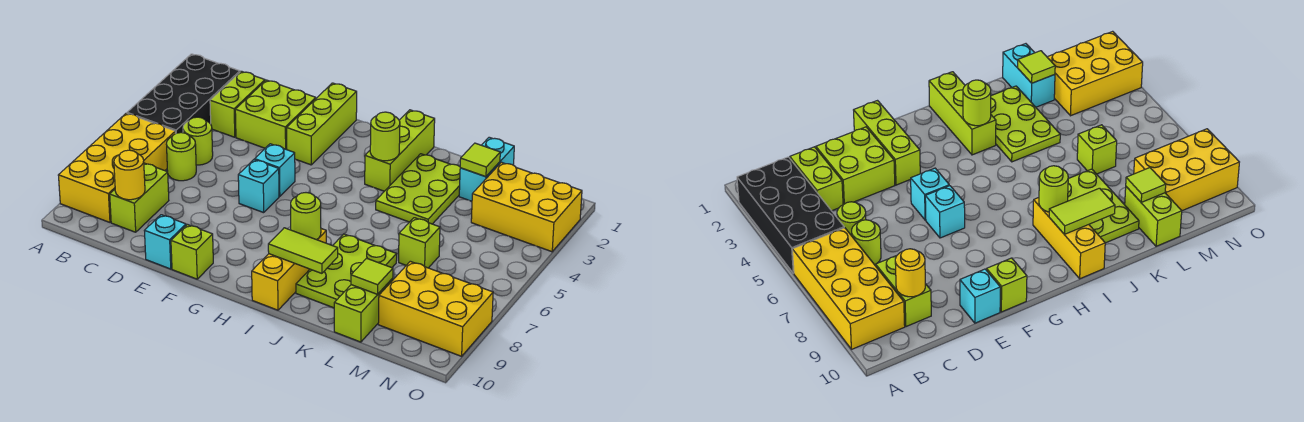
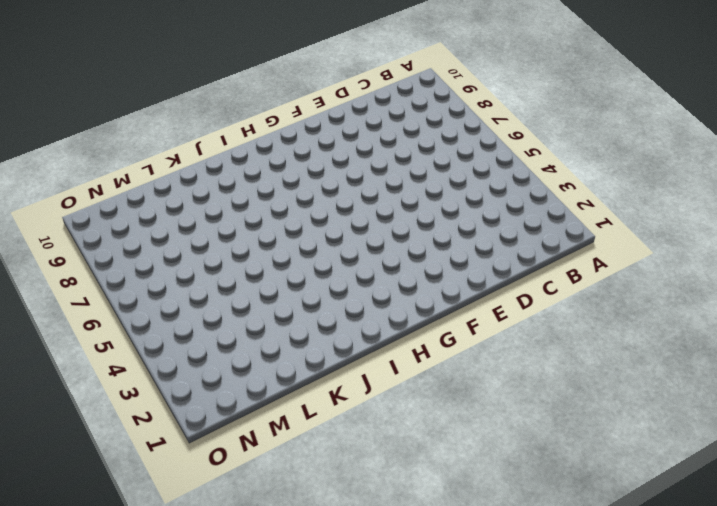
none -> black brick A2:B5 level 1
none -> yellow brick A6:B9 level 1
none -> lime brick C2:C3 level 1

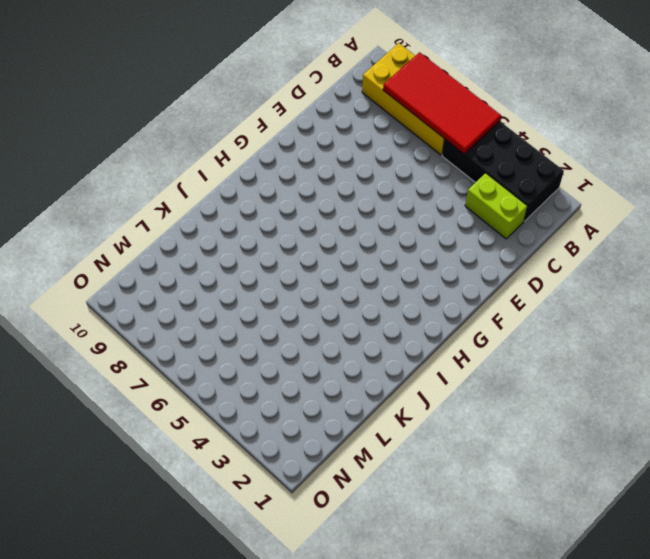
red tile A5:B8 level 2 -> none
none -> lime round brick C5 level 1
none -> lime round brick C6 level 1
none -> lime brick C8:C9 level 1

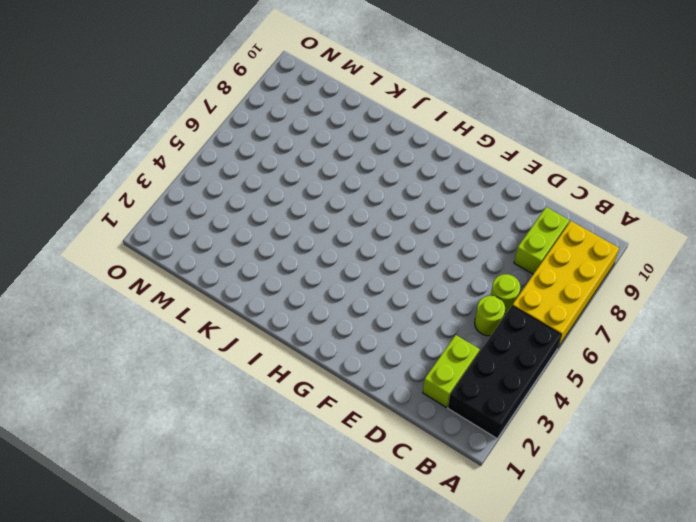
none -> lime brick D2:E3 level 1
none -> cyan brick E10 level 1
none -> lime brick F1:F3 level 1

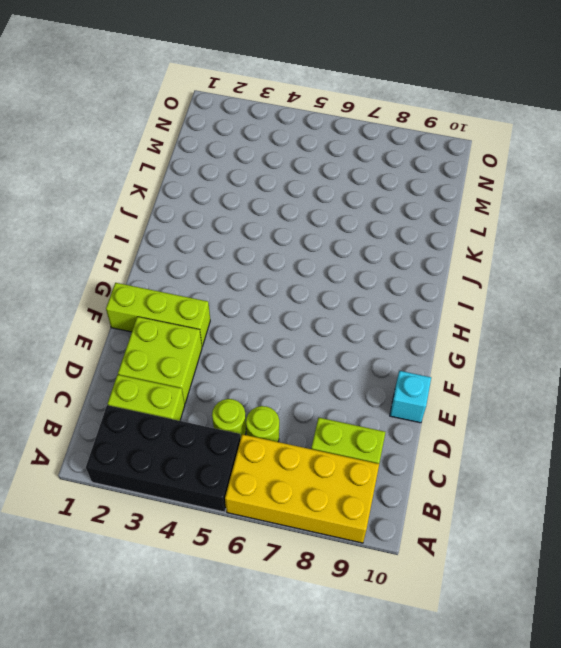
none -> cyan brick F5 level 1
none -> cyan brick F6 level 1
none -> lime brick F10 level 1

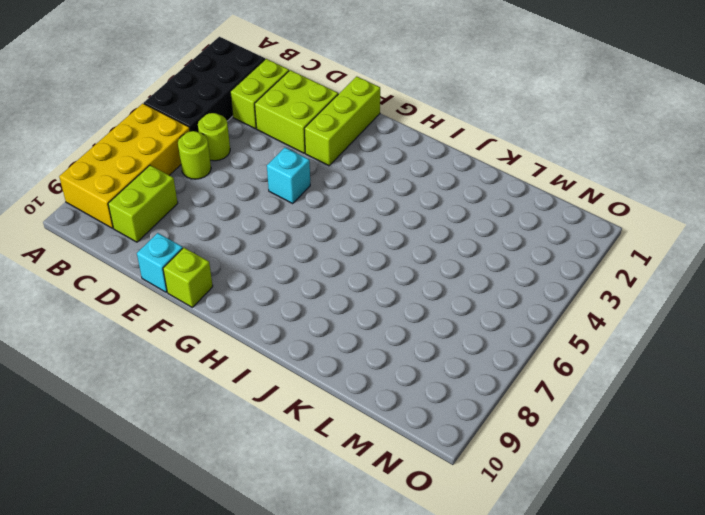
none -> cyan brick F6 level 1
none -> lime brick I1:I3 level 1
none -> yellow brick I8:I10 level 1

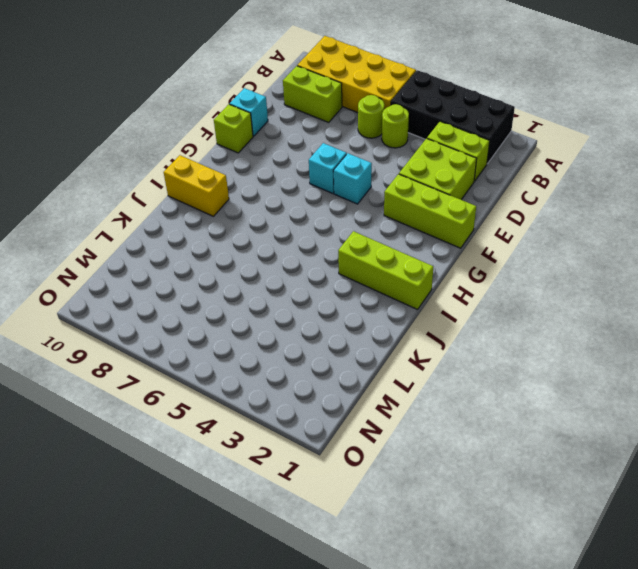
yellow brick I9:I10 level 1 -> yellow brick I8:I10 level 1
none -> lime plate J2:K4 level 1
none -> lime plate J7:K9 level 1
none -> cyan brick L1:L2 level 1

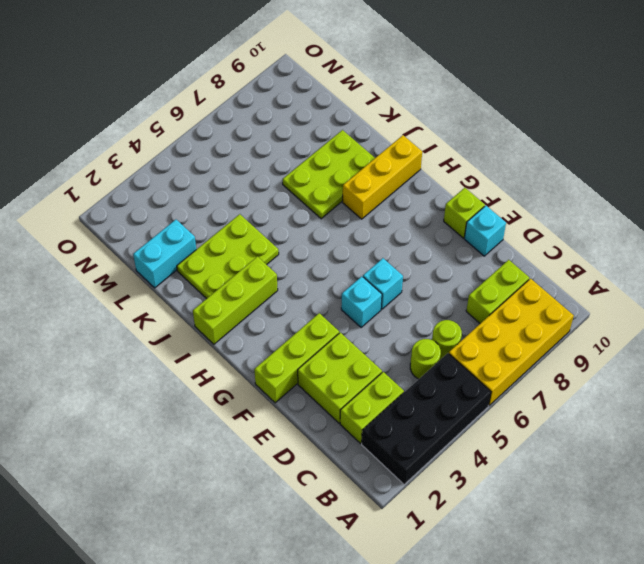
none -> lime brick L6 level 1
none -> lime brick L9:L10 level 1
none -> yellow brick M2:O3 level 1

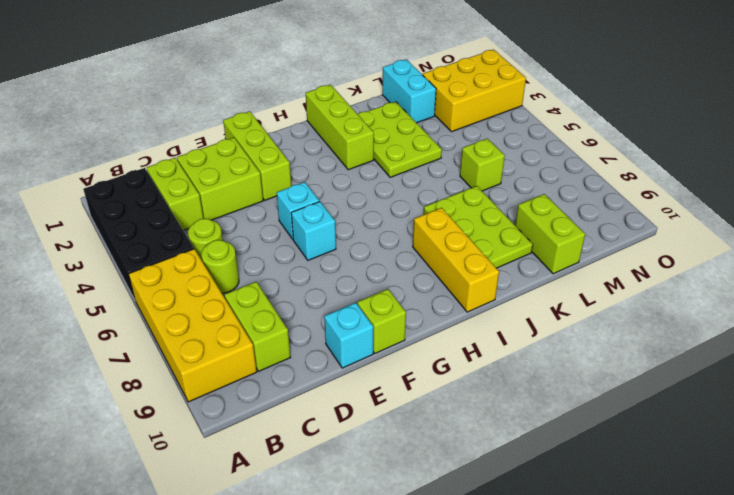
none -> yellow brick M8:O9 level 1
none -> yellow round brick C9 level 2
none -> lime round brick I3 level 2

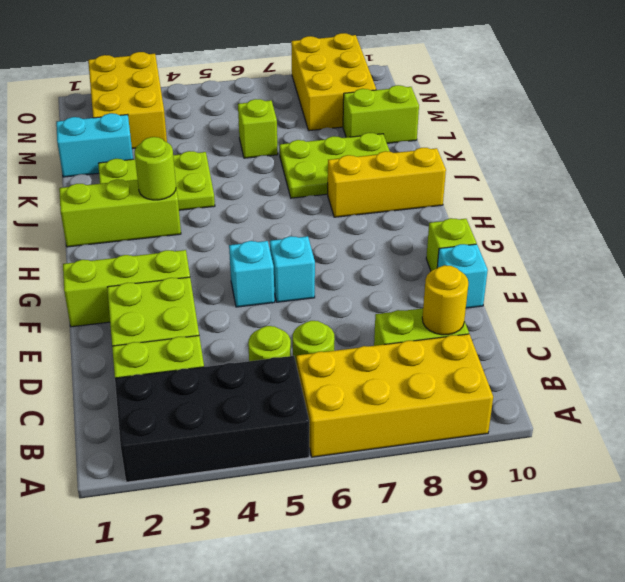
none -> lime round brick I8 level 2
none -> lime tile I9:J9 level 2
none -> lime tile L2 level 2

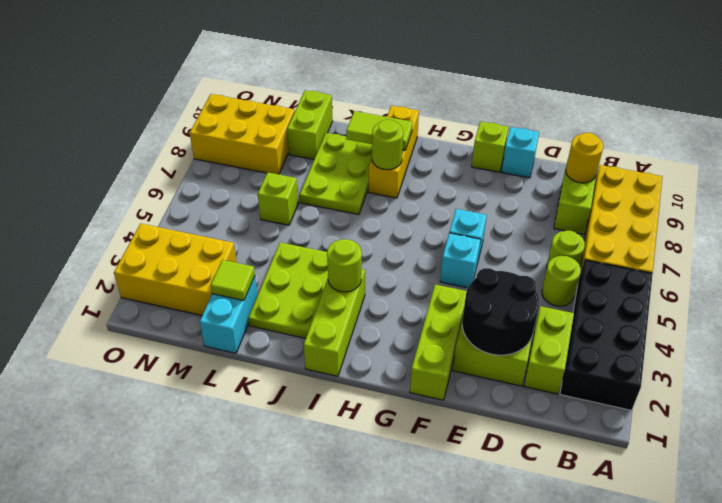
black round brick D2:E3 level 2 -> none
none -> lime tile L9 level 2

